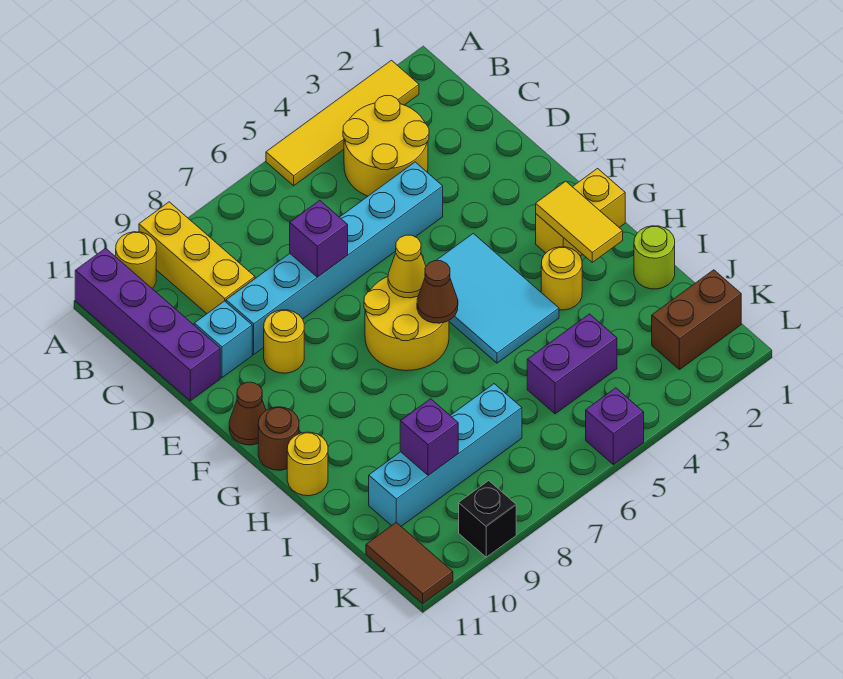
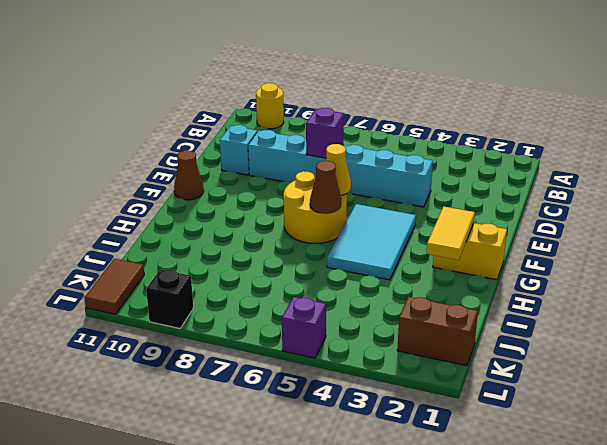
none -> yellow tile A2:A5 level 1
none -> yellow brick A9:C9 level 1
none -> purple brick A11:D11 level 1

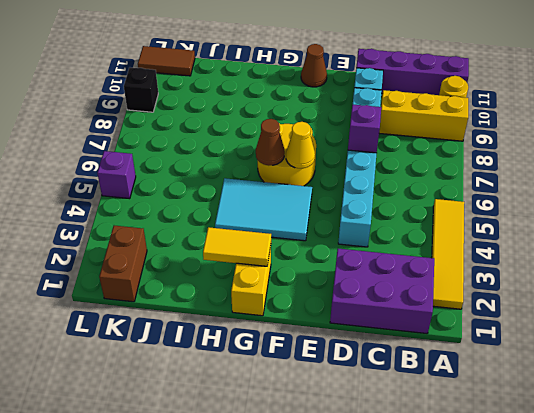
purple brick B1:D2 level 1 -> none
none -> yellow round brick B3:C4 level 1
none -> yellow round brick E9 level 1
none -> brown round brick G11 level 1

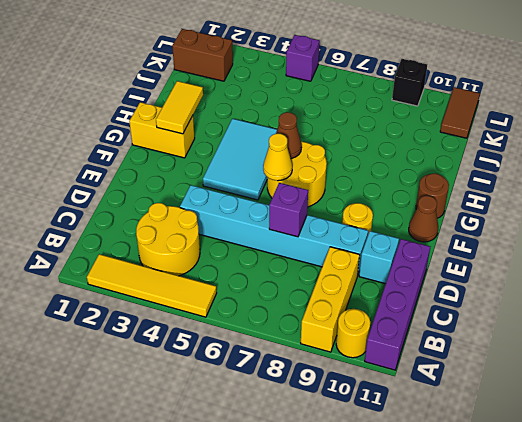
none -> yellow round brick H3 level 1
none -> yellow round brick H11 level 1
none -> lime round brick I1 level 1

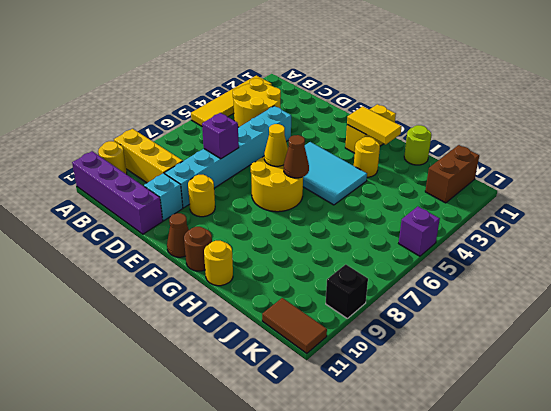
none -> purple brick J4:J5 level 1
none -> cyan brick J7:J10 level 1
none -> purple brick J9 level 2

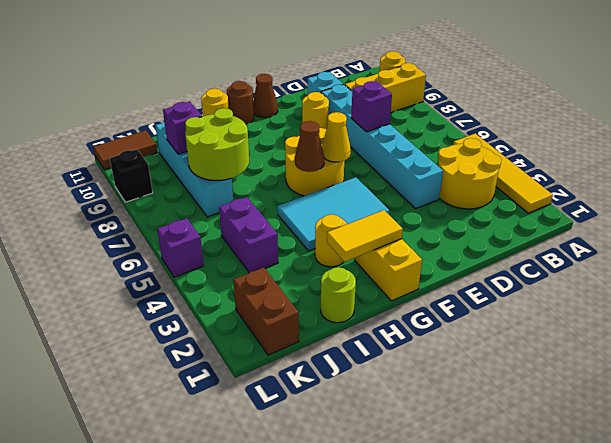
lime round brick I7:J8 level 2 -> none
none -> purple brick A11:D11 level 1

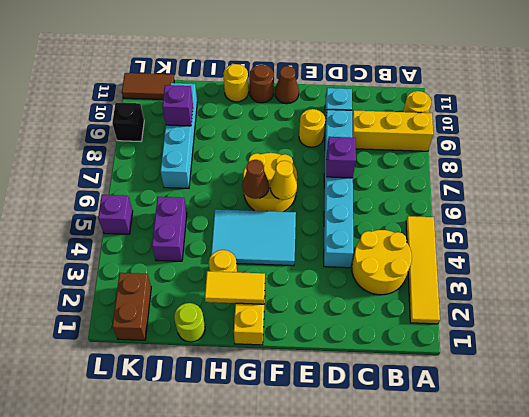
none -> purple brick A11:D11 level 1

